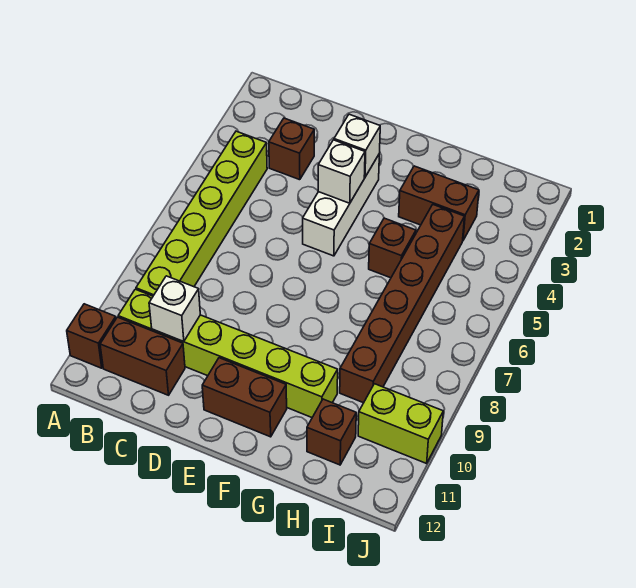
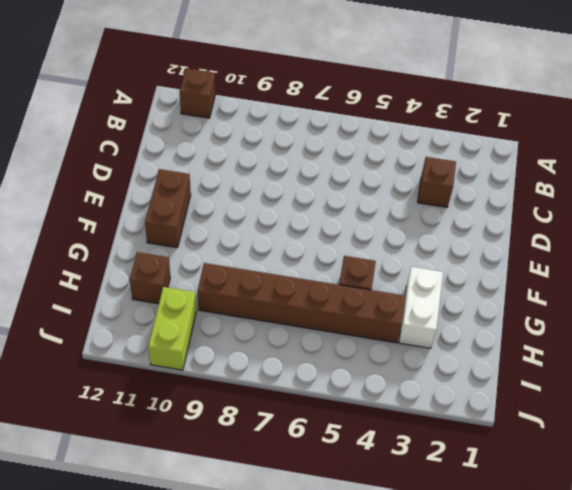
white brick G3:H3 level 1 -> brown brick G3:H3 level 1
none -> lime brick B4:B9 level 1
none -> lime brick B10:G10 level 1
none -> brown brick B11:C11 level 1

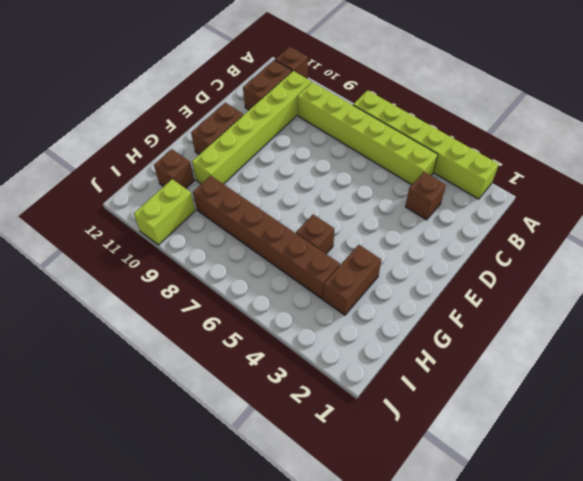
lime brick A2:A7 level 1 -> none
none -> white brick E3:E5 level 1
none -> white brick C10 level 2
none -> white brick E3 level 2

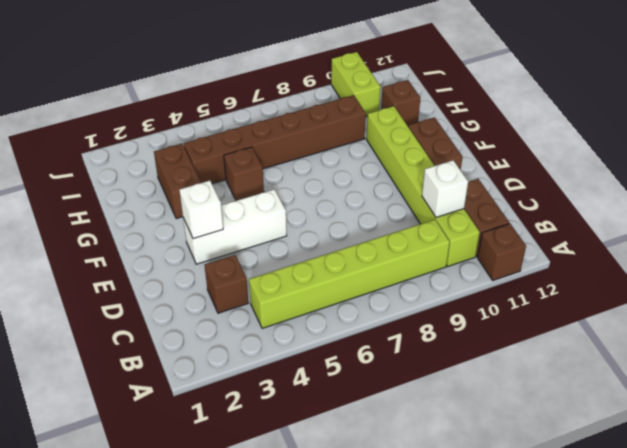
none -> white brick E4 level 2

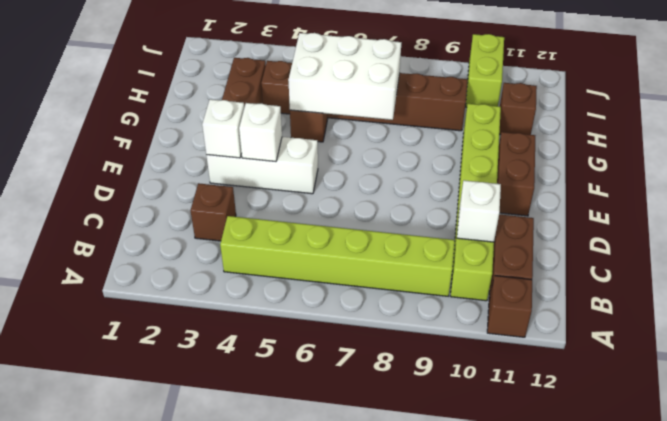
white brick G5:H7 level 2 -> none

